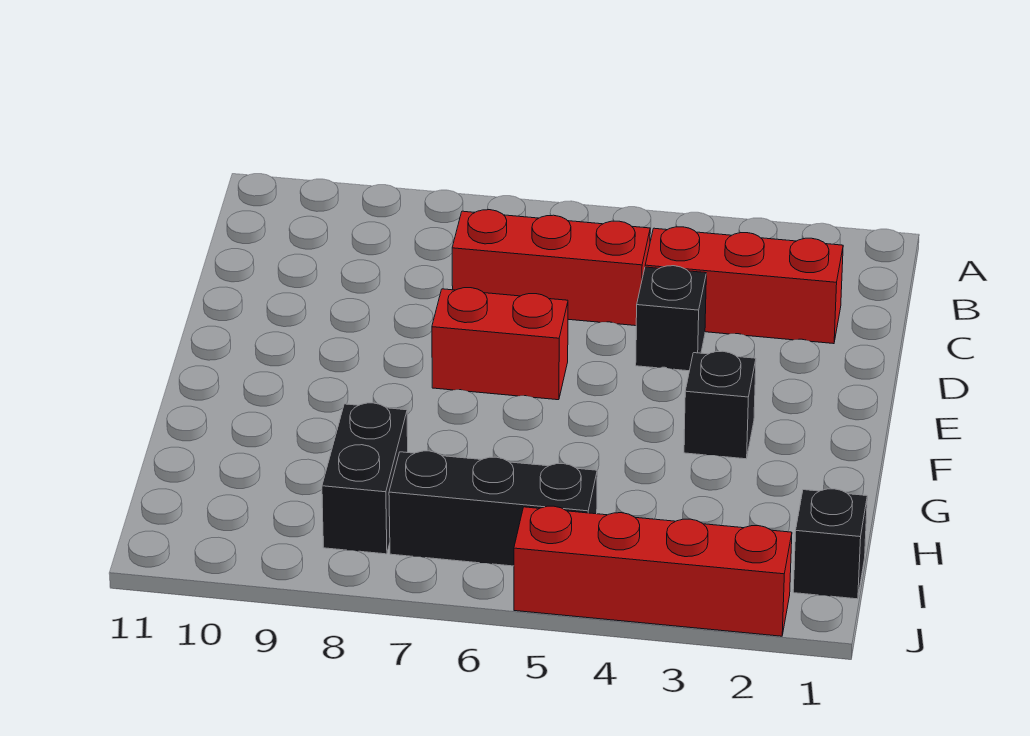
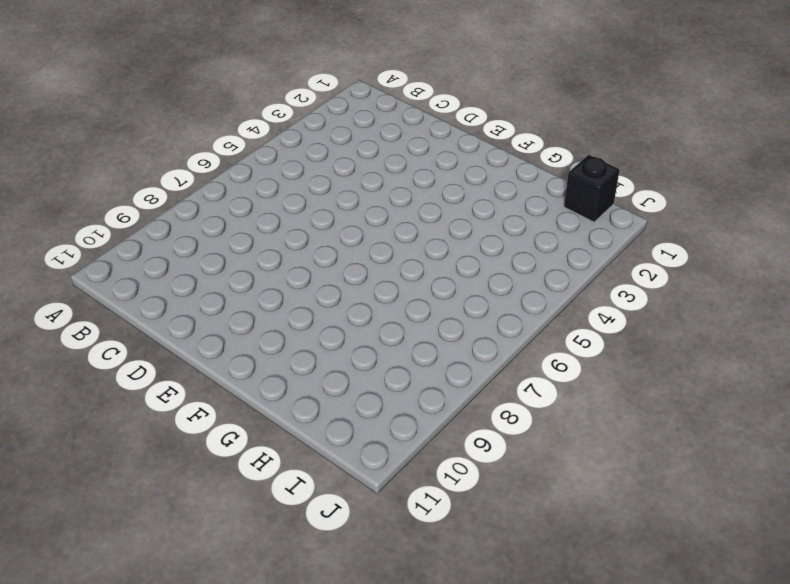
none -> red brick C2:C4 level 1
none -> red brick C5:C7 level 1

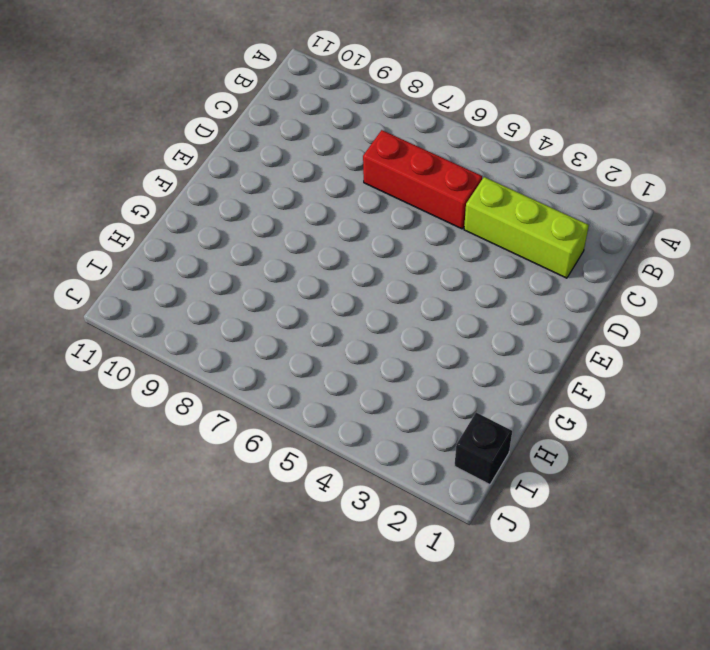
lime brick C2:C4 level 1 -> red brick C2:C4 level 1
none -> black brick D4 level 1
none -> red brick E6:E7 level 1

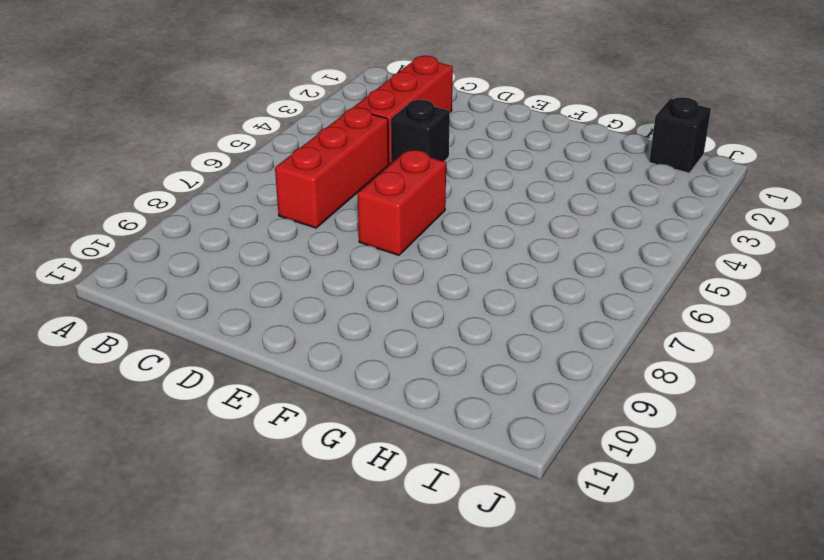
none -> black brick F3 level 1
none -> black brick H8:I8 level 1

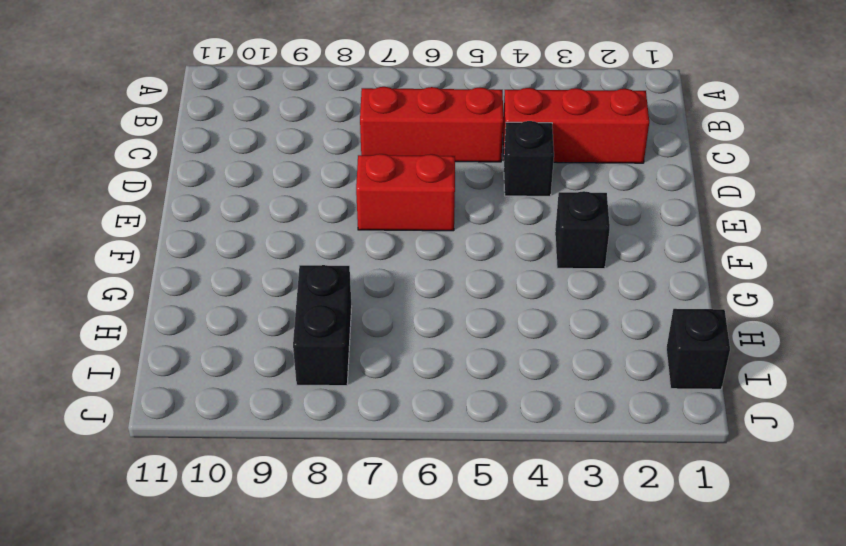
none -> black brick I5:I7 level 1
none -> red brick J2:J5 level 1

